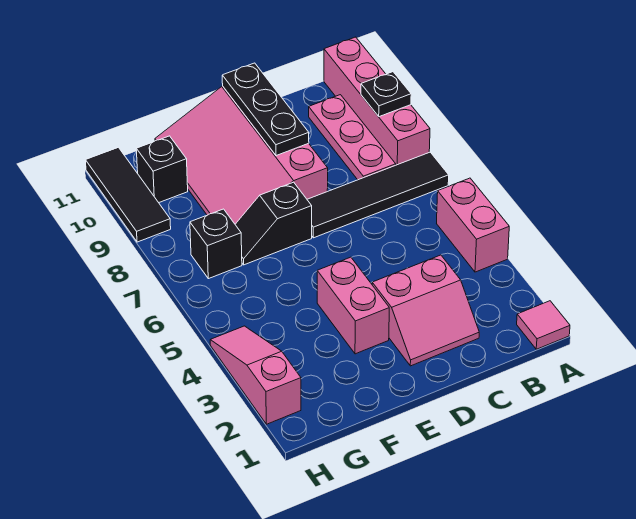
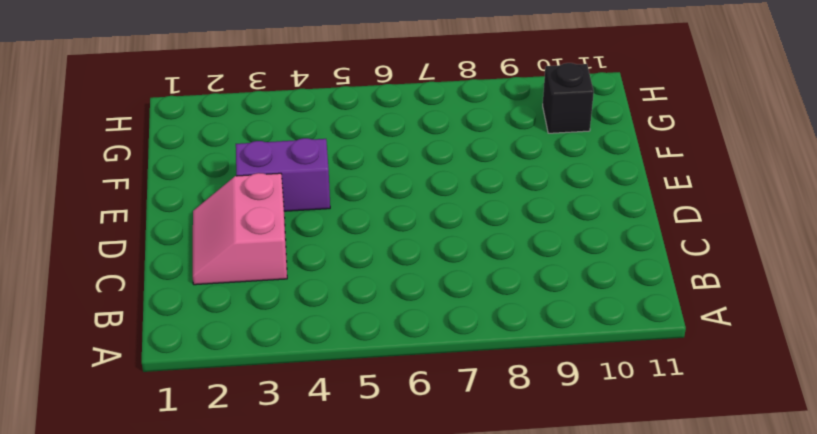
purple brick E3:E4 level 1 -> pink brick E3:E4 level 1
none -> pink tile A1 level 1
none -> pink brick A4:A5 level 1
none -> black tile A7:D7 level 1

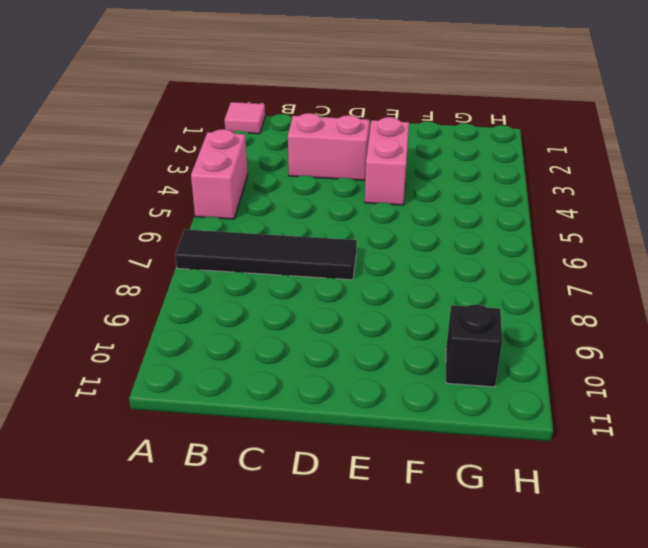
none -> pink brick A8:A11 level 1
none -> pink plate B8:B10 level 1
none -> pink slope D8:F11 level 1 top D

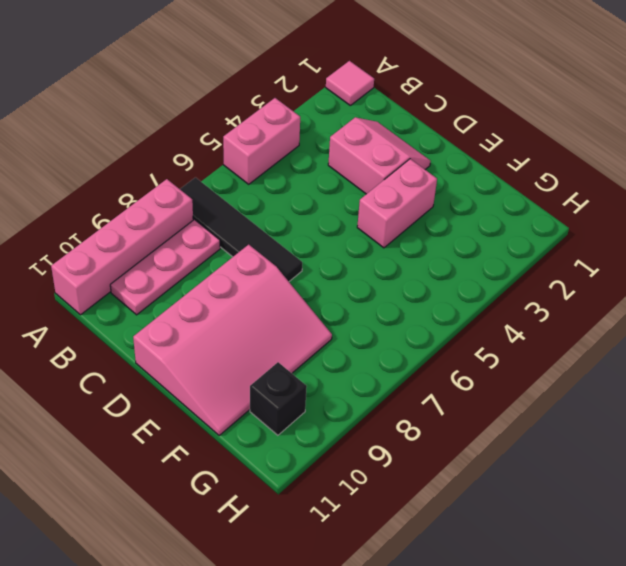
none -> black slope E7:F7 level 1 top E
none -> black brick G7 level 1
none -> pink slope H2:H4 level 1 top 2

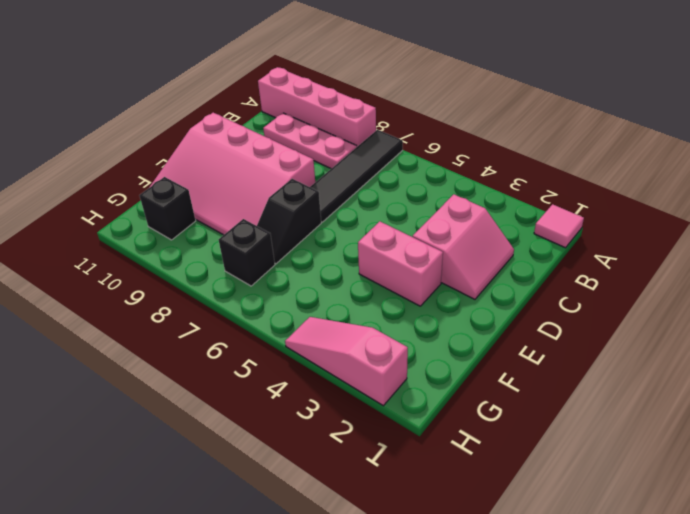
none -> pink brick A4:A5 level 1
none -> black tile H9:H11 level 1
none -> black plate A9 level 2

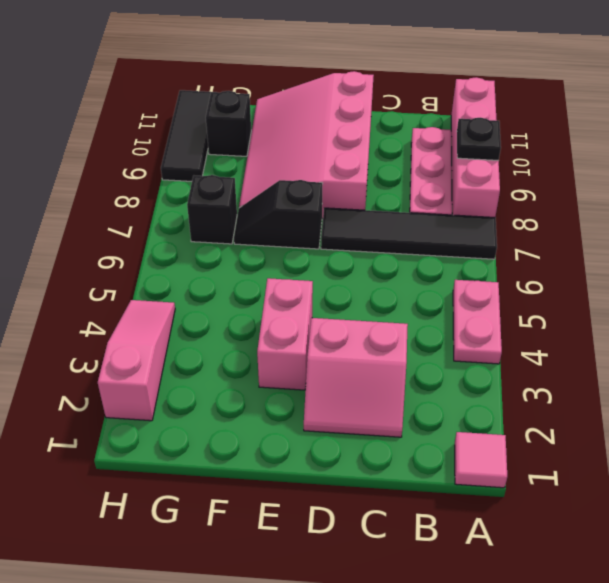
pink plate A4:A5 level 1 -> pink brick A4:A5 level 1
none -> black plate D9:D11 level 2

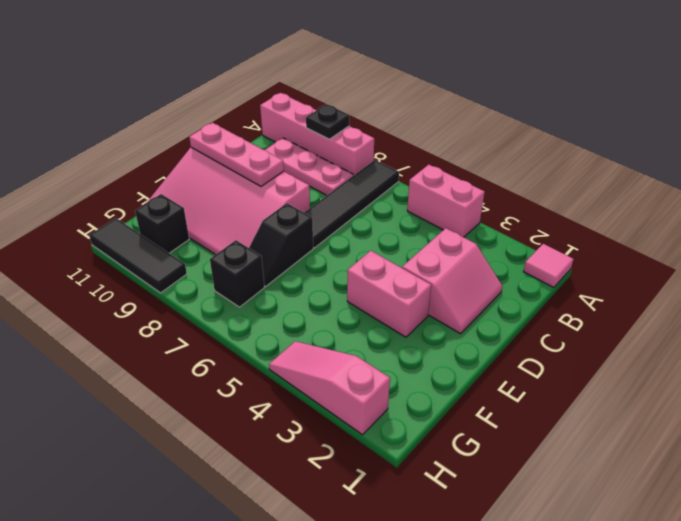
pink plate D9:D11 level 2 -> black plate D9:D11 level 2

